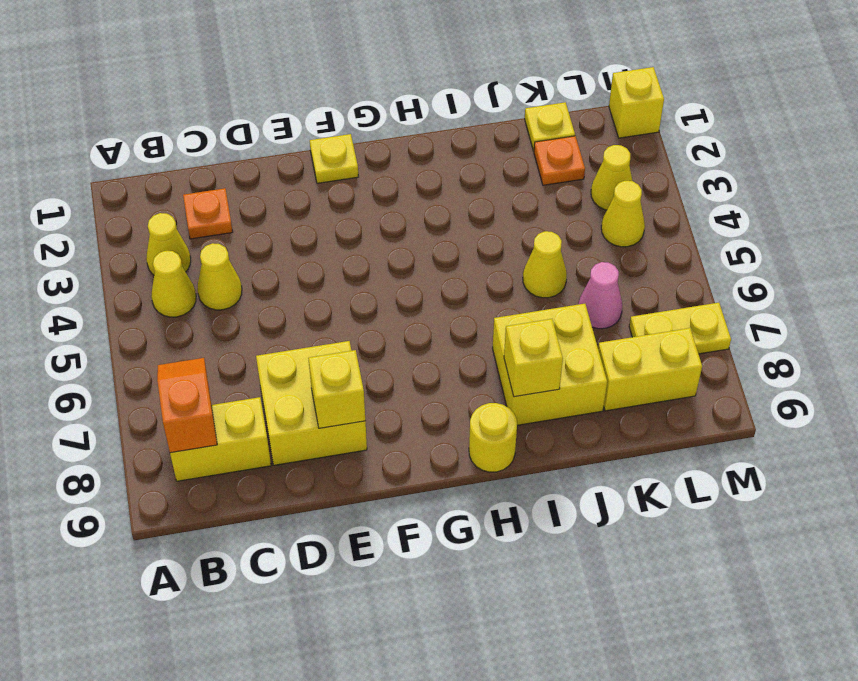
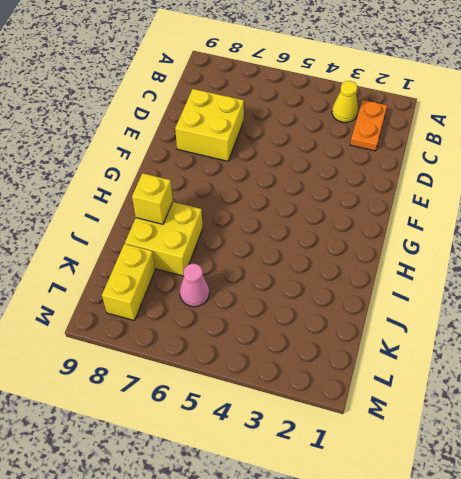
orange plate B2:C2 level 1 -> orange plate C2 level 1
none -> yellow cone B4 level 1
none -> yellow brick B8:C8 level 1
none -> yellow cone C4 level 1

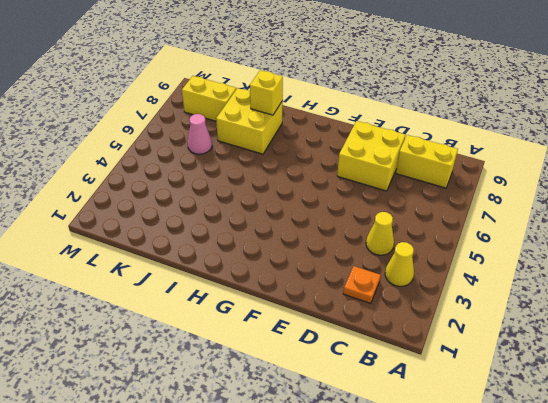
none -> yellow cone B4 level 1
none -> yellow plate F1 level 1
none -> yellow round brick H9 level 1

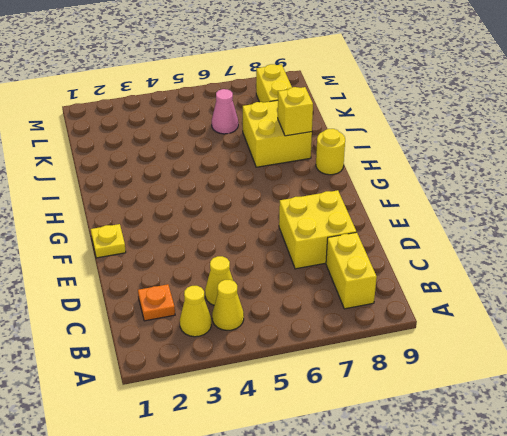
none -> yellow cone J5 level 1
none -> yellow plate K1 level 1
none -> orange plate K2 level 1

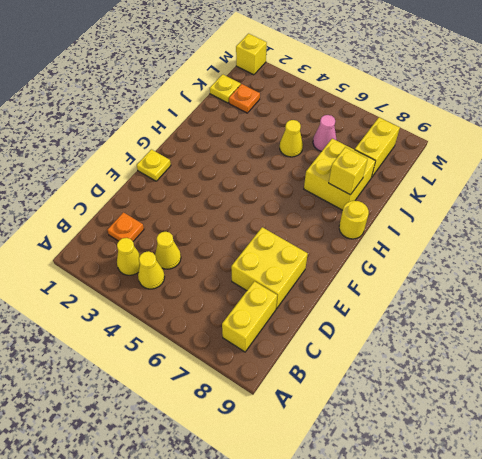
none -> yellow cone L3 level 1
none -> yellow cone L4 level 1
none -> yellow plate L7:M7 level 1

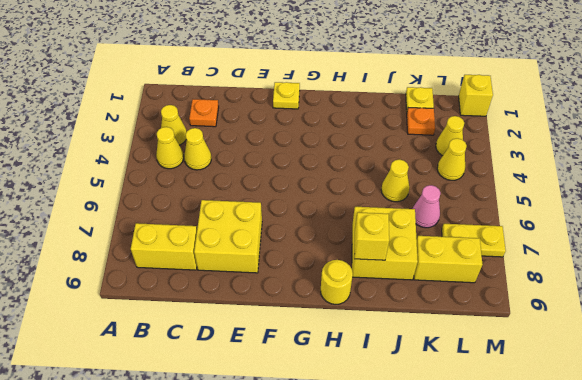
none -> orange slope B7:B8 level 2 top 8
none -> yellow brick E8 level 2

